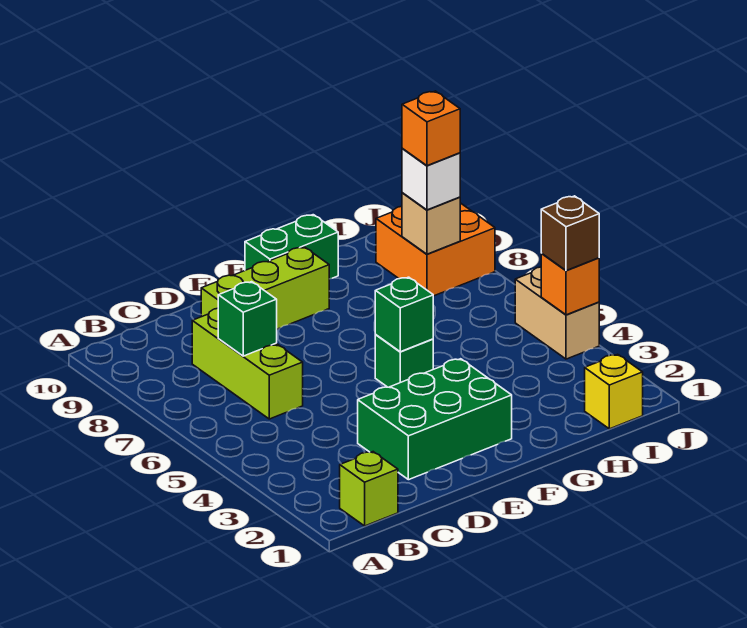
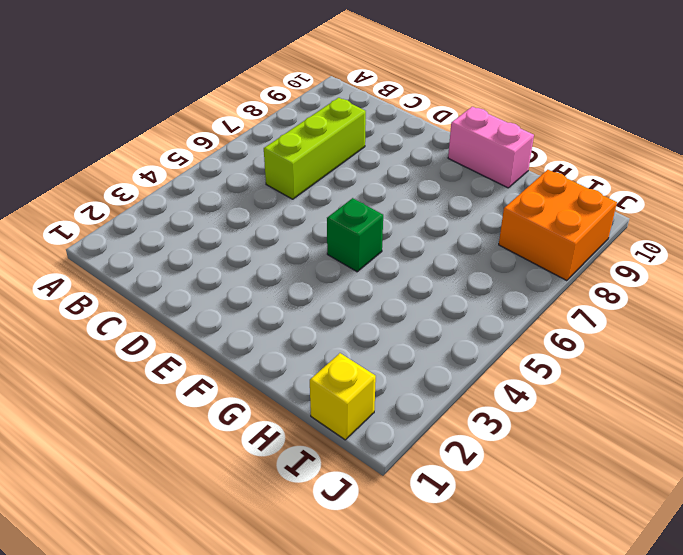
pink brick F10:G10 level 1 -> green brick F10:G10 level 1
none -> lime brick B1 level 1
none -> green brick D2:F3 level 1
none -> lime brick D9:F9 level 1

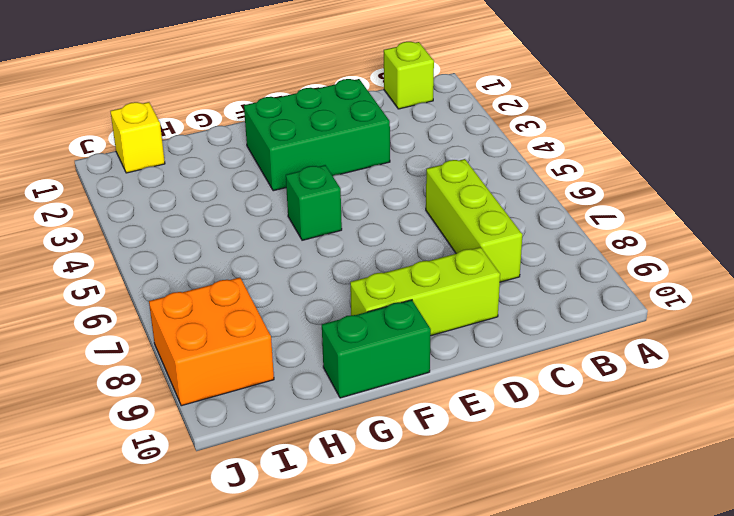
none -> tan brick J4:J5 level 1
none -> green brick C7 level 2
none -> green brick F5 level 2

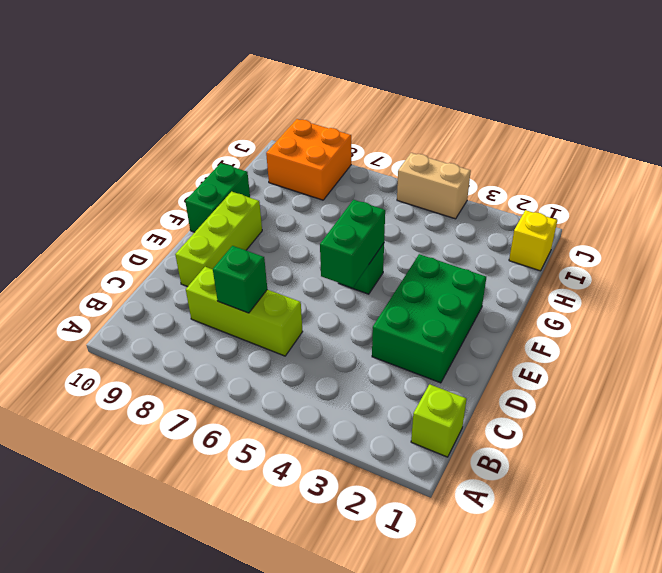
green brick E5:F5 level 2 -> green brick F5 level 2
none -> tan brick I8 level 2
none -> orange brick J4 level 2
none -> white brick I8 level 3

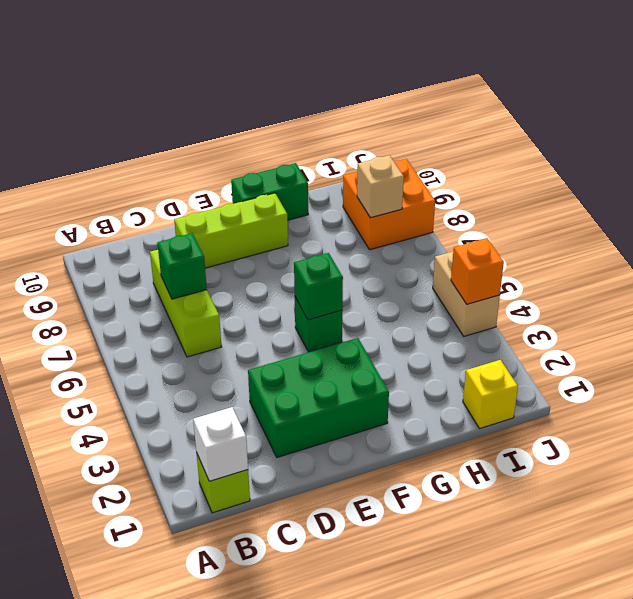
white brick B1 level 2 -> white brick I8 level 3
none -> brown brick J4 level 3
none -> orange brick I8 level 4

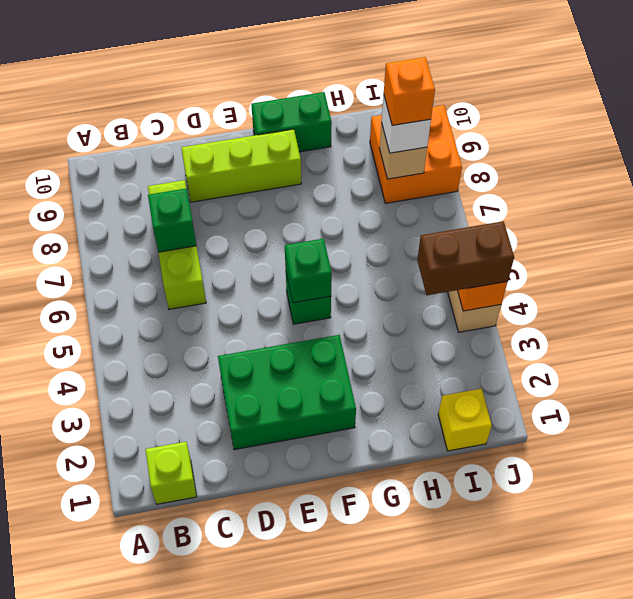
brown brick I4:J4 level 3 -> brown brick J4 level 3

